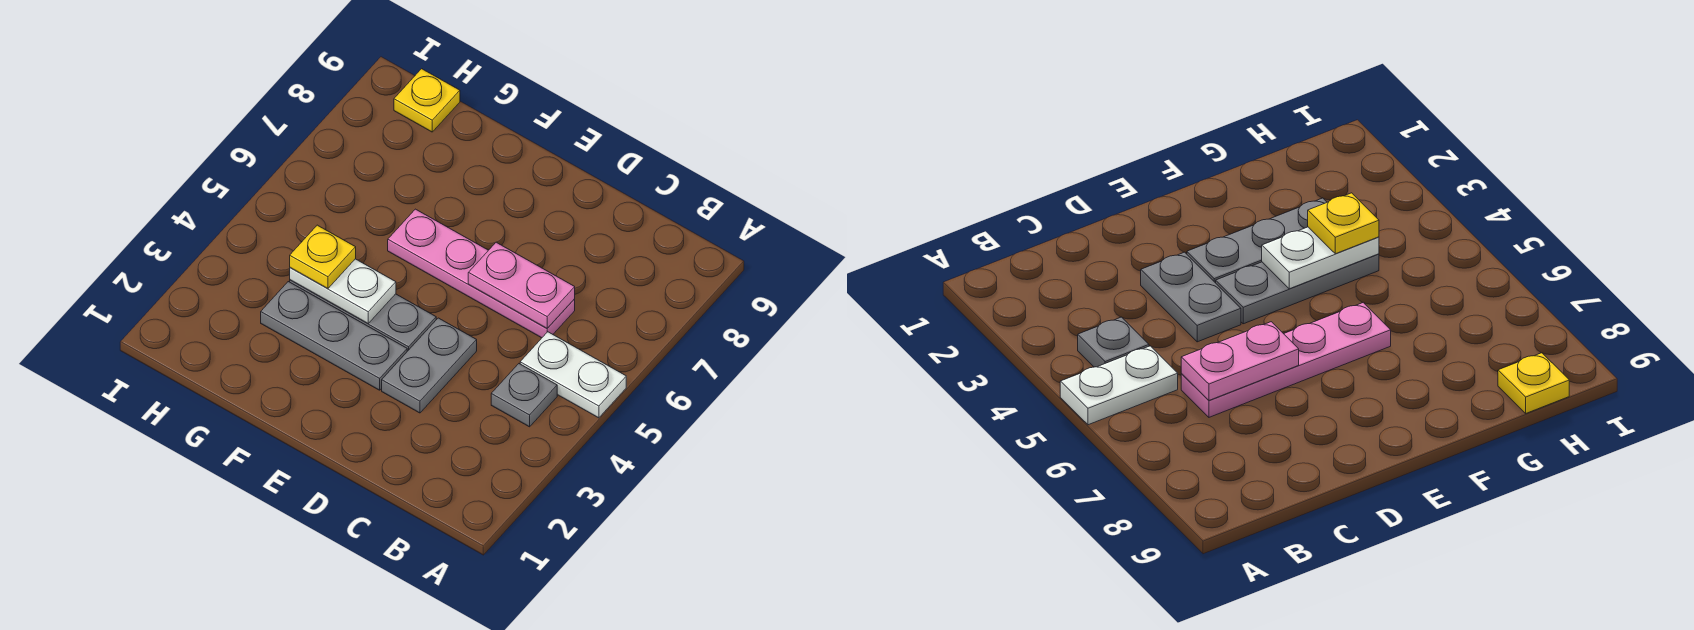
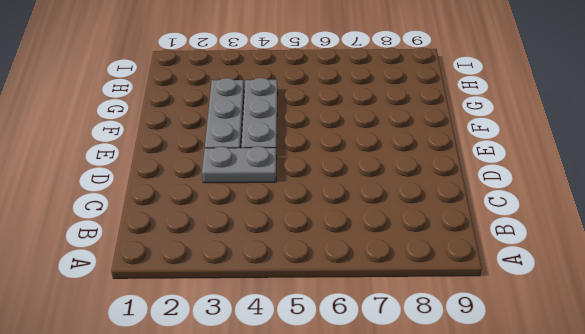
none -> white plate A5:B5 level 1
none -> grey plate B4 level 1

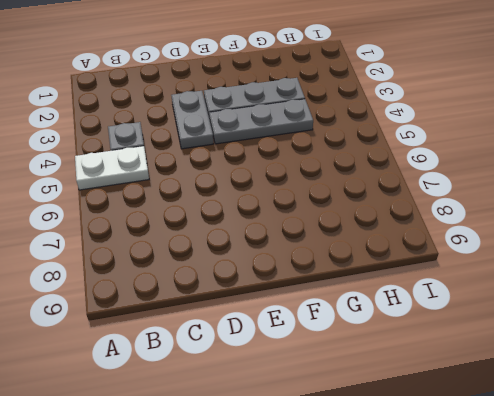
none -> pink plate C6:F6 level 1
none -> yellow plate H9 level 1

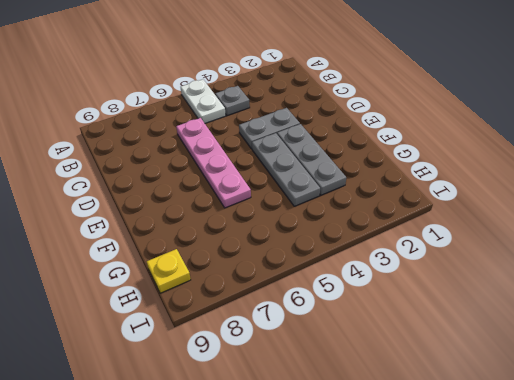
none -> pink plate C6:D6 level 2
none -> white plate F4:G4 level 2

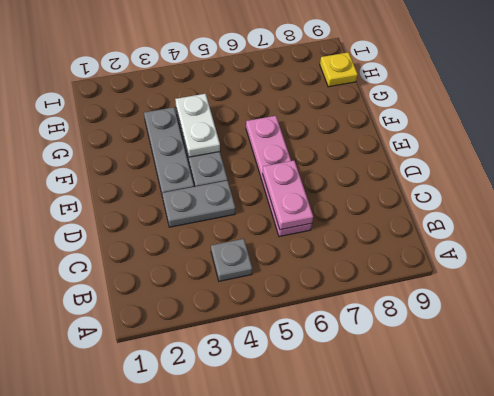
none -> white plate A5:B5 level 1
none -> yellow plate G4 level 3

